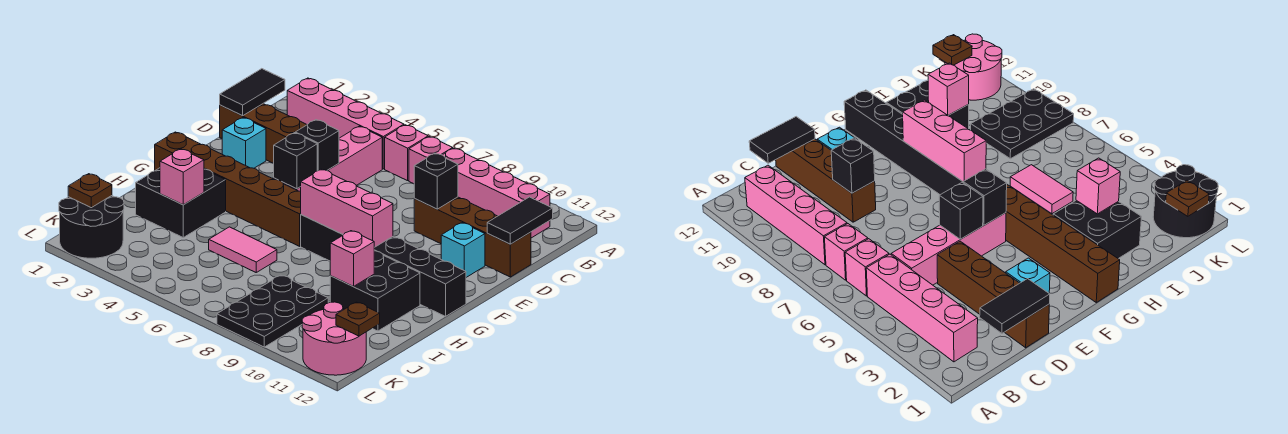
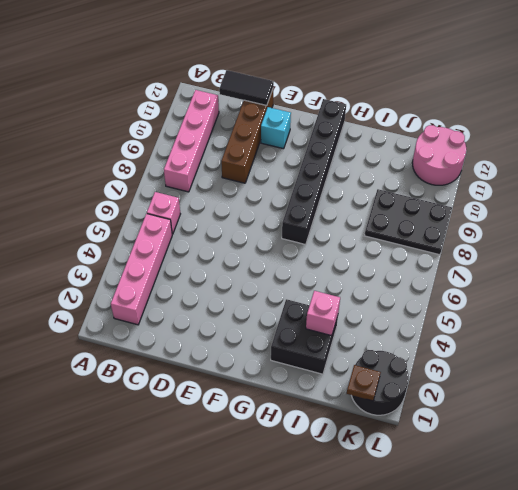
none -> pink brick B7 level 1
none -> pink brick C5:F5 level 1
none -> brown brick D1:D4 level 1

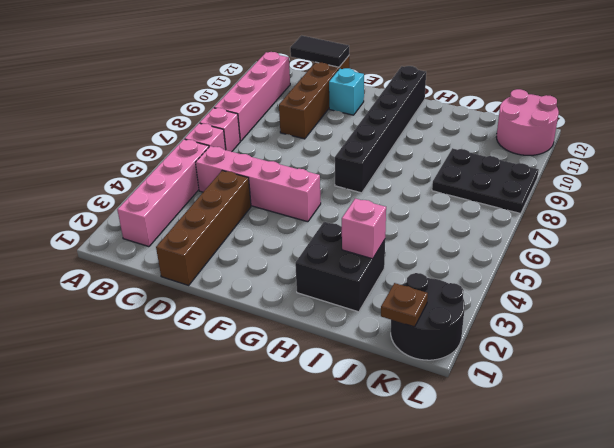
none -> cyan brick E2 level 1
none -> brown brick G1:G6 level 1
none -> black brick H10:I11 level 1

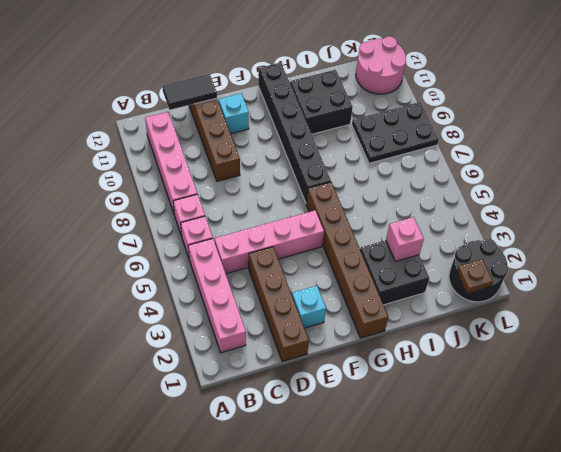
none -> pink tile I5:I6 level 1
none -> black tile C1:D1 level 2
none -> black brick D9 level 2

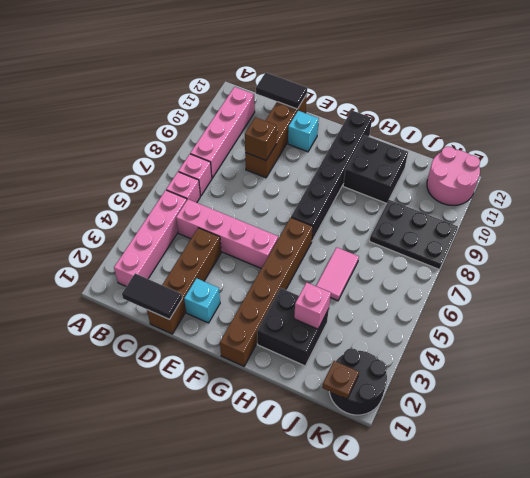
brown brick D9 level 2 -> black brick D9 level 2
none -> black brick E5 level 2
none -> black brick F5 level 2
none -> pink brick G7:G9 level 2

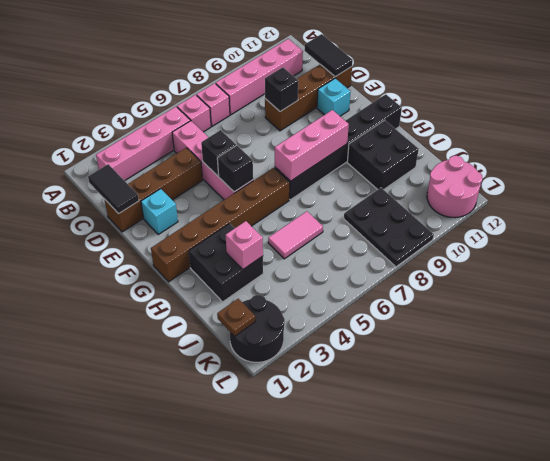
none -> pink brick I10 level 2
none -> brown plate K12 level 2

